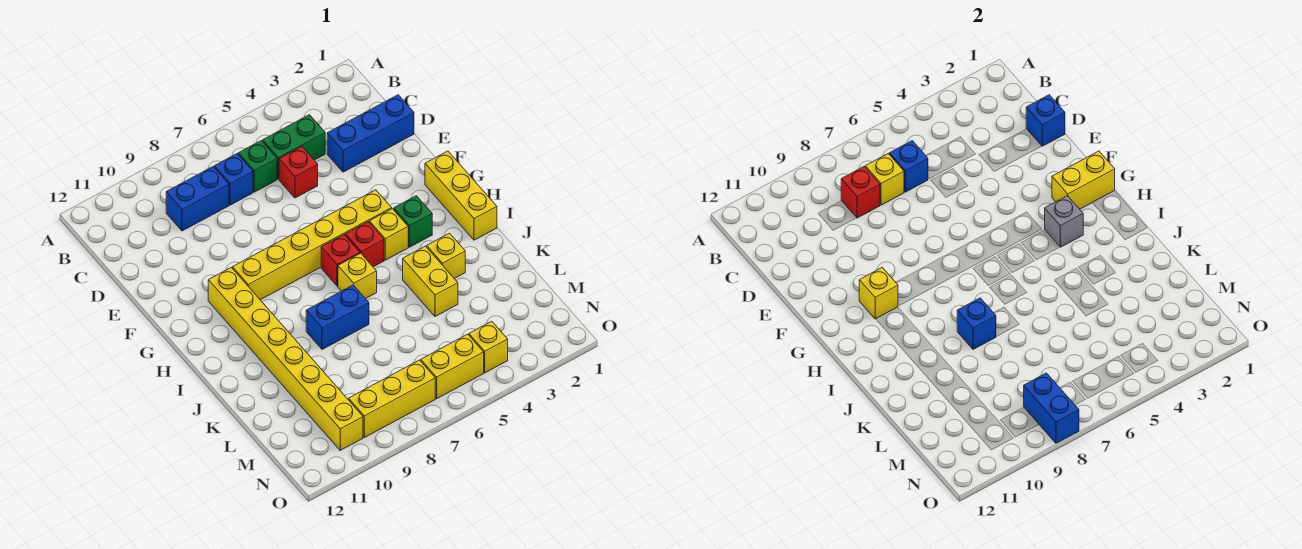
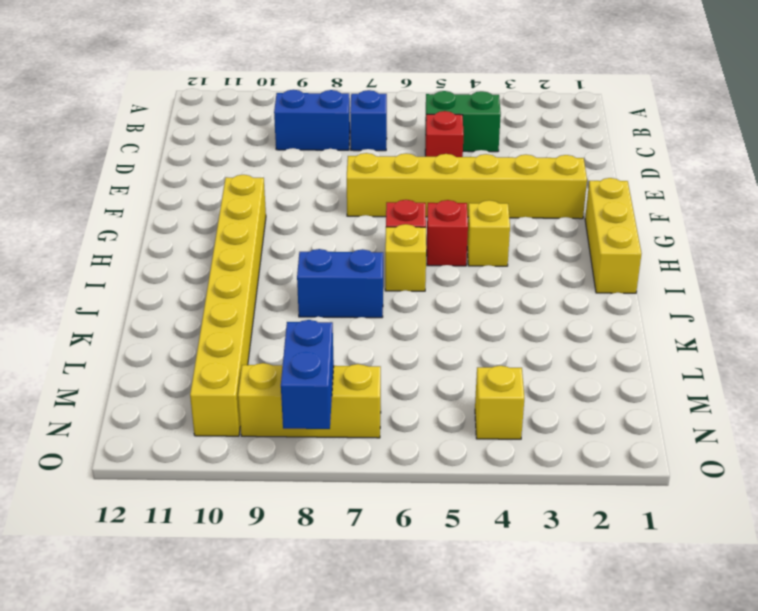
yellow brick F2:F7 level 1 -> yellow brick G4:G9 level 1
none -> green brick C6 level 1
none -> blue brick D1:D3 level 1
none -> green brick H3 level 1

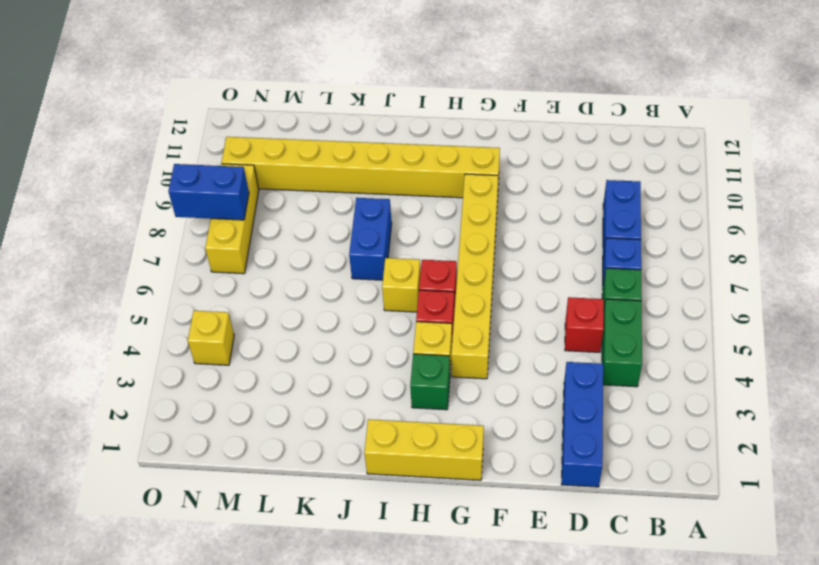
none -> yellow brick J3 level 1
none -> yellow brick J4:K4 level 1
none -> yellow brick N5:N6 level 1

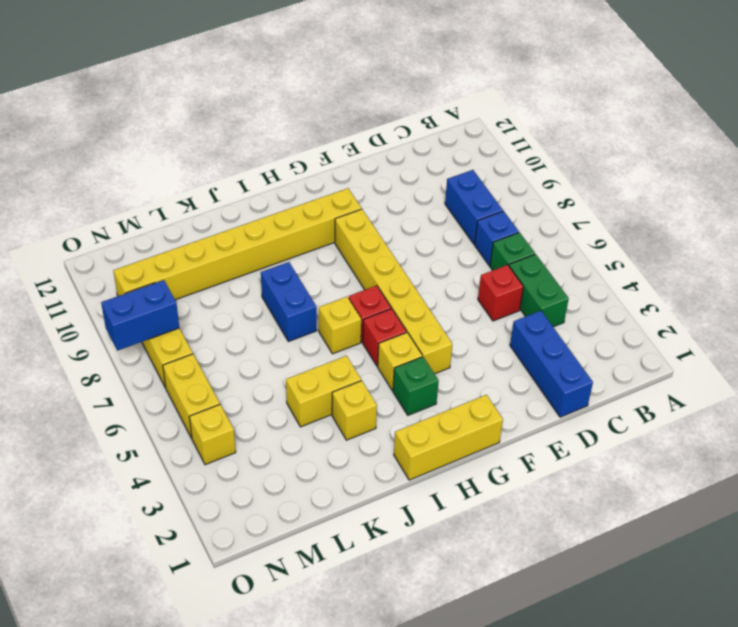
none -> blue brick C6 level 2
none -> yellow brick C7 level 2
none -> red brick C8 level 2

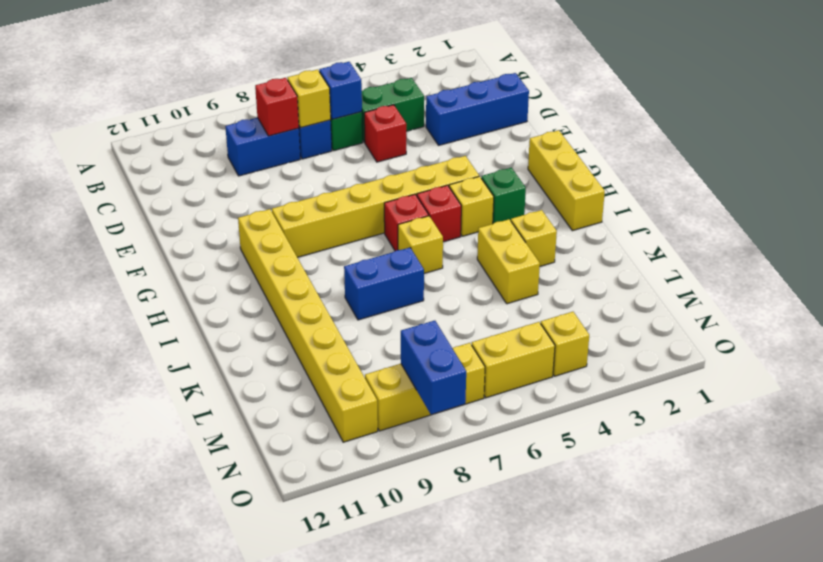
none -> blue brick D1 level 2
none -> yellow brick G1:G2 level 2
none -> yellow brick G10 level 2

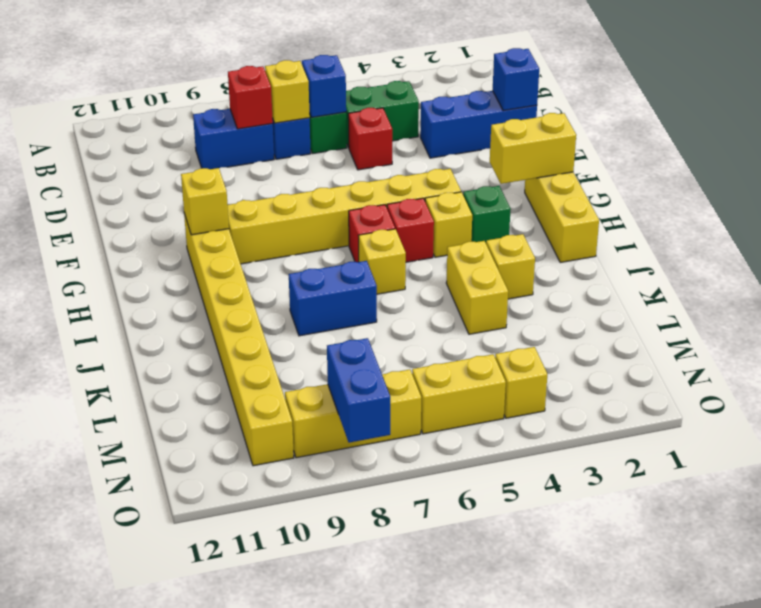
none -> grey brick H3 level 2
none -> blue brick J8 level 2

